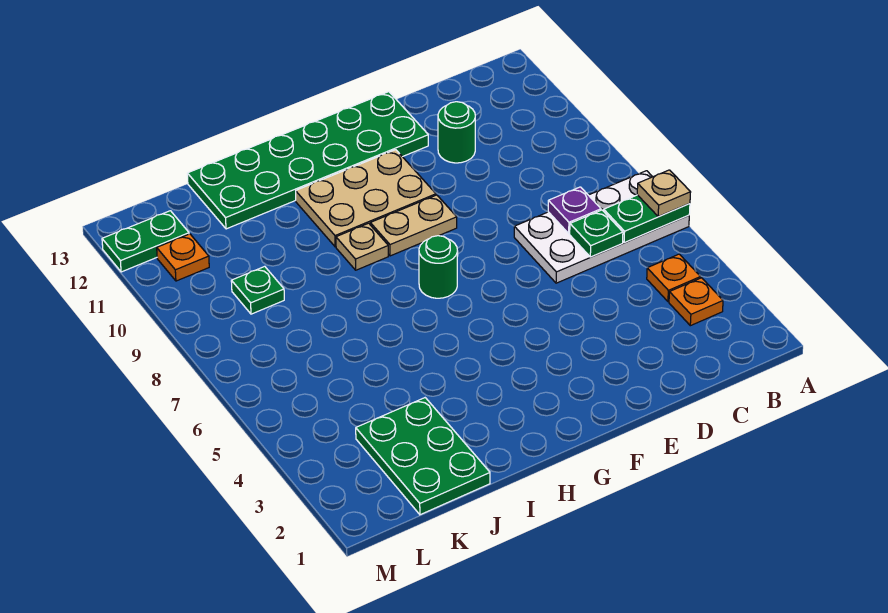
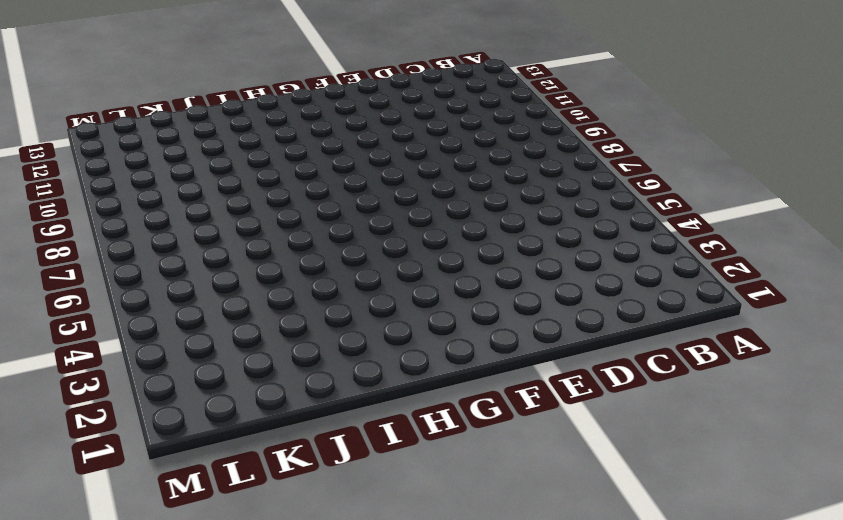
none -> white plate A6:D7 level 1
none -> orange plate B3 level 1
none -> orange plate B4 level 1

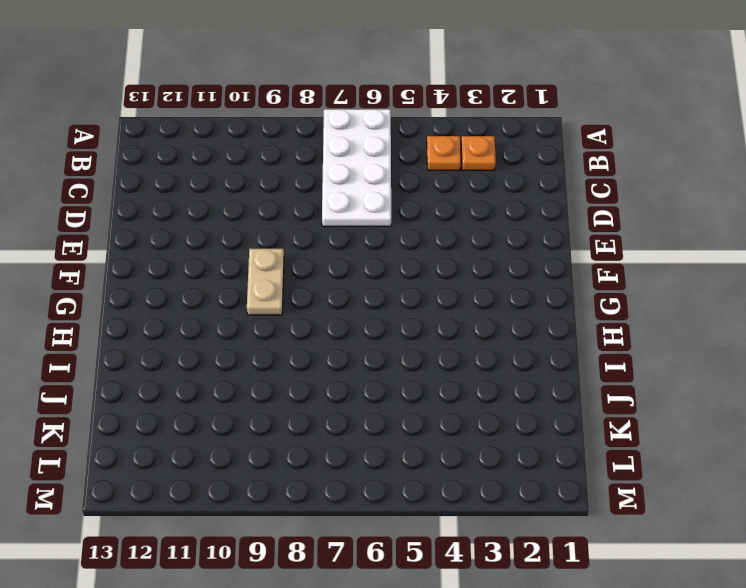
none -> green round brick D11 level 1
none -> green plate E12:J13 level 1
none -> tan plate F10:H11 level 1

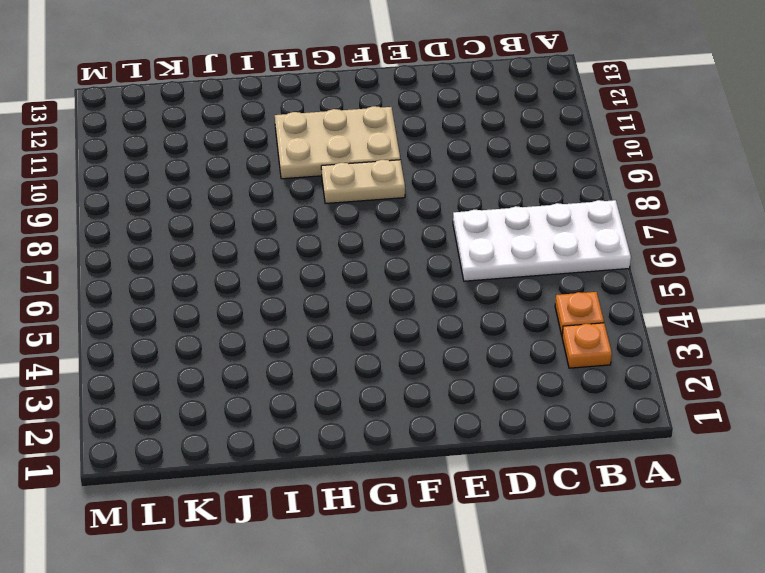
none -> green round brick D11 level 1
none -> green plate E12:J13 level 1
none -> green round brick G7 level 1

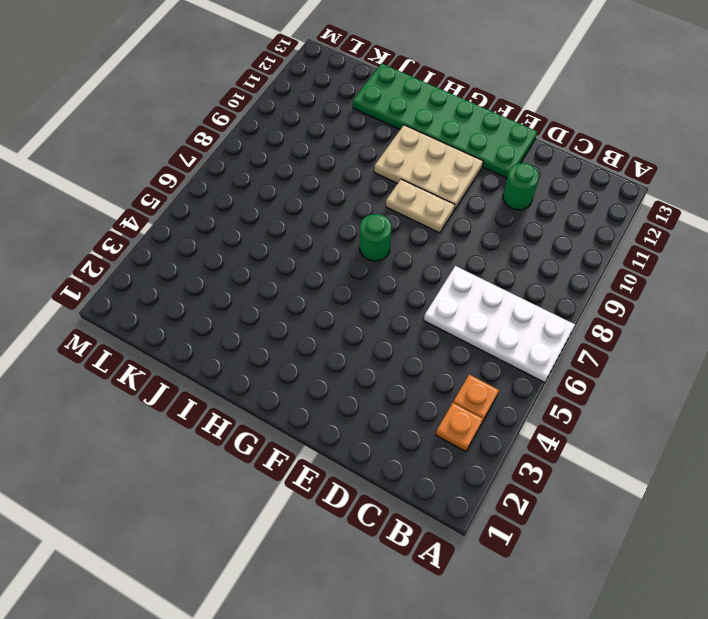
none -> tan plate H9 level 1
none -> green plate J1:K3 level 1
none -> green plate K9 level 1

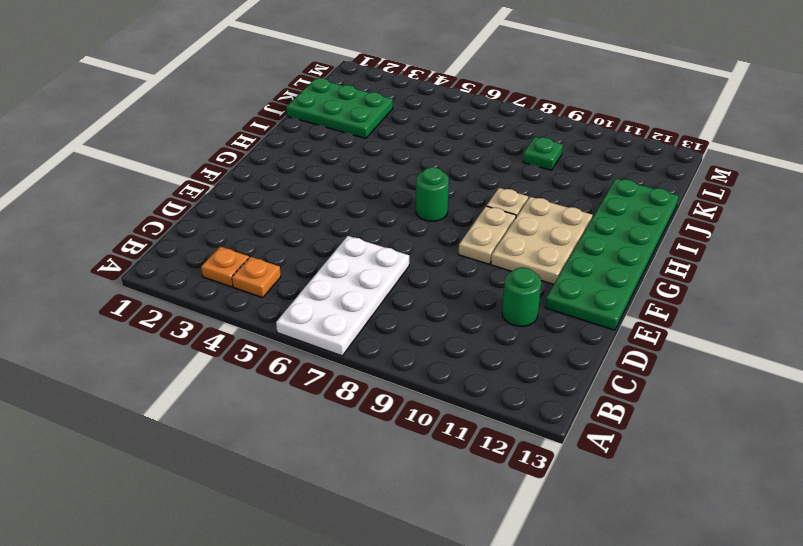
none -> orange plate L11 level 1
none -> green plate L12:M12 level 1
none -> green plate A6:B6 level 2

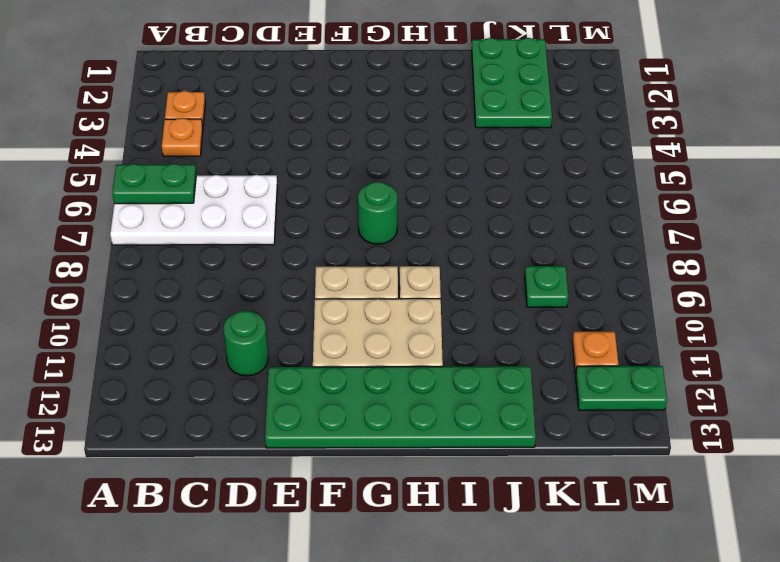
none -> green plate C6 level 2
none -> purple plate C7 level 2
none -> tan plate A6 level 3

